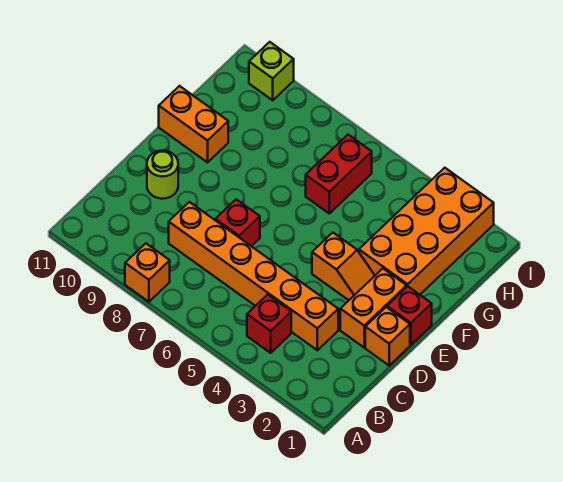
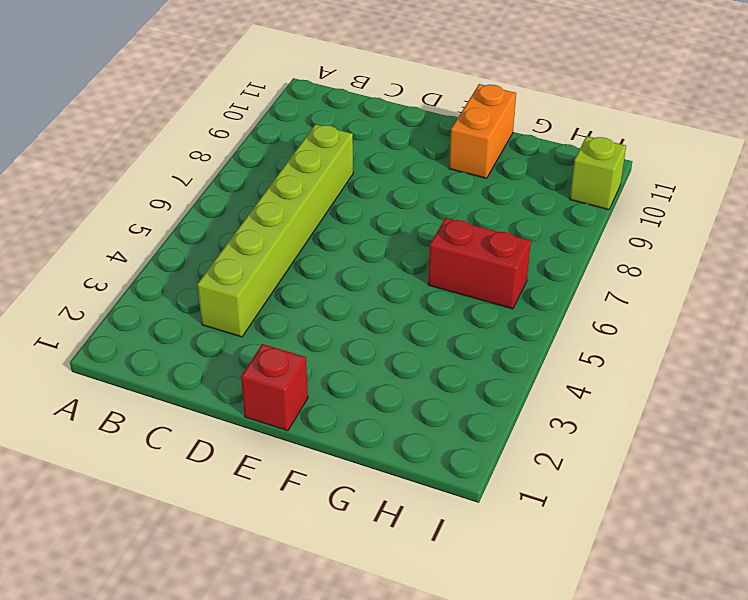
lime brick C3:C8 level 1 -> orange brick C3:C8 level 1
none -> orange brick A8 level 1
none -> red brick B4 level 1
none -> orange brick D1 level 1

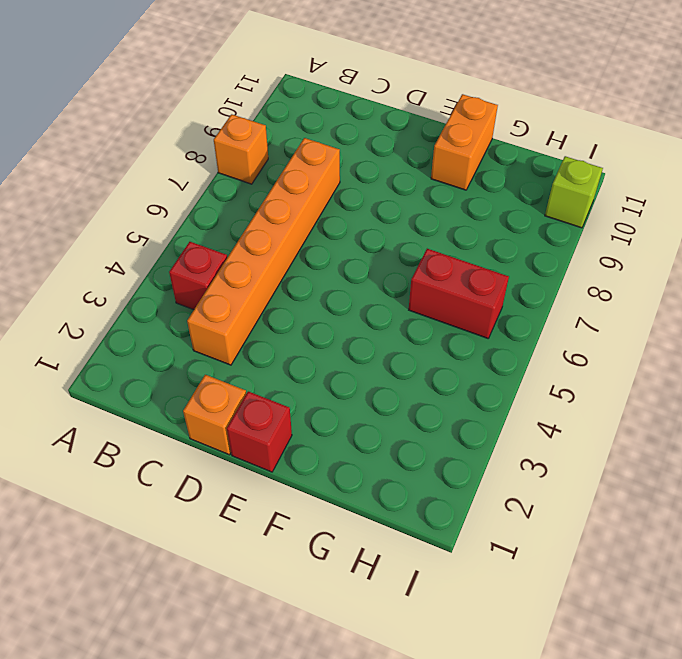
none -> orange brick D2:E2 level 1
none -> red brick D7 level 1
none -> lime round brick D10 level 1

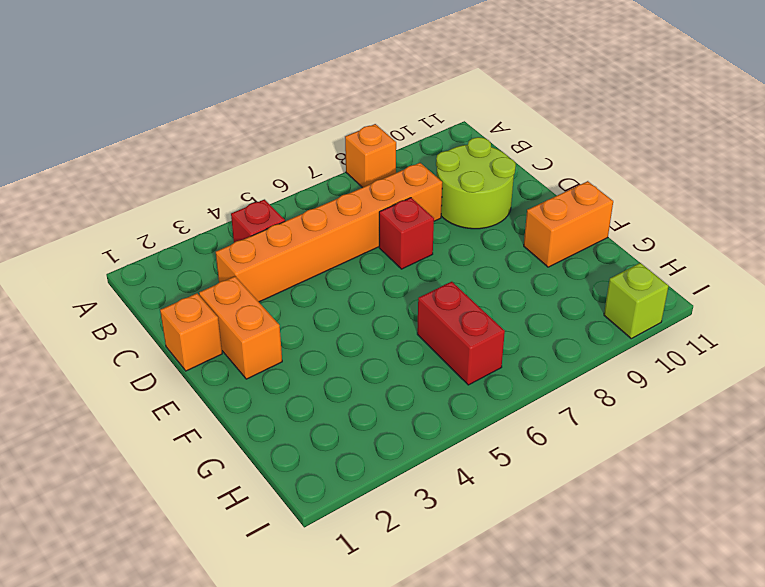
lime round brick C9:D10 level 1 -> lime round brick D10 level 1
none -> red brick E1 level 1
none -> orange slope E3:E4 level 1 top 4
none -> orange brick F2:I3 level 1

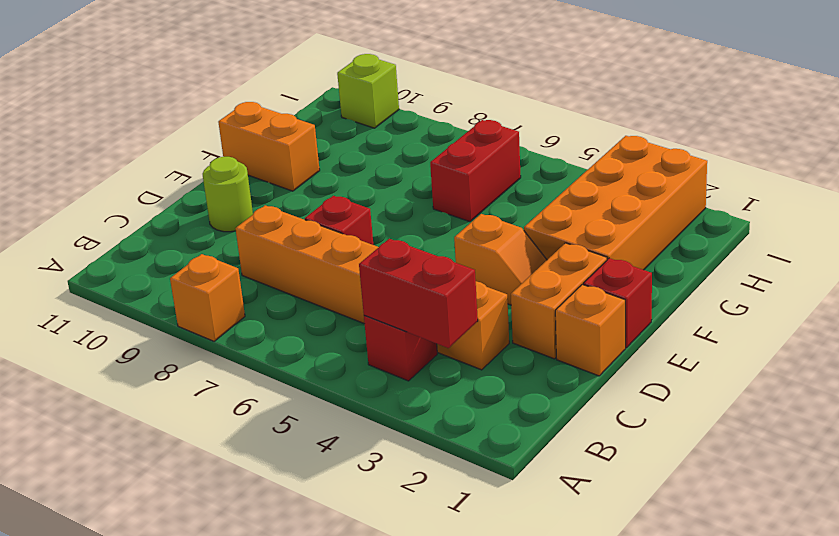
red brick B3:B4 level 2 -> none

